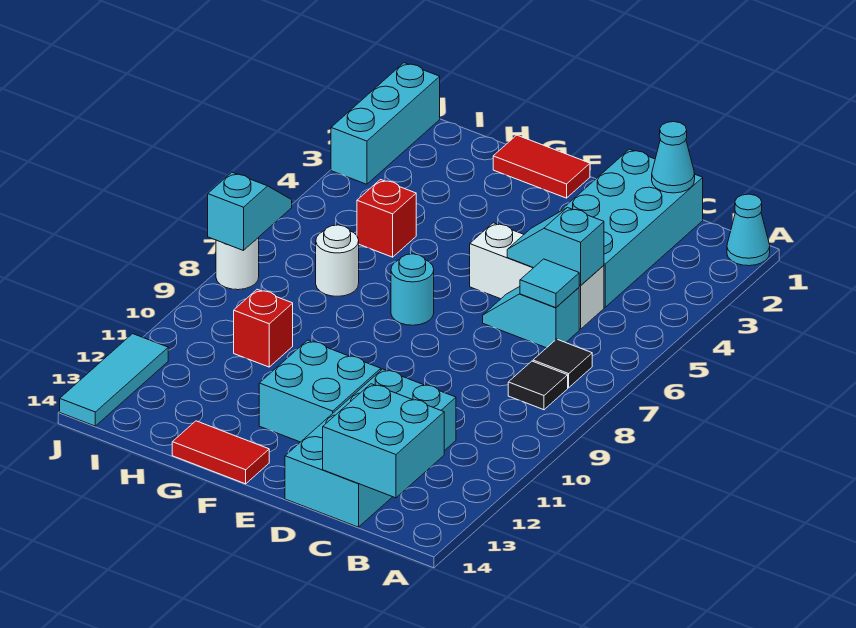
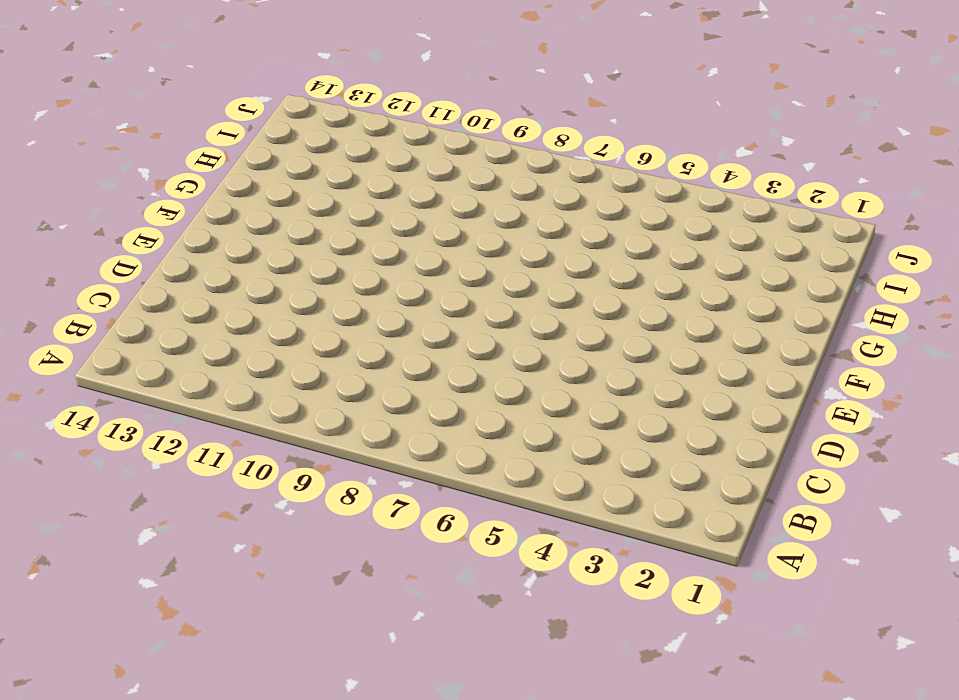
none -> cyan cone A1 level 1
none -> black tile B7 level 1
none -> black tile B8 level 1

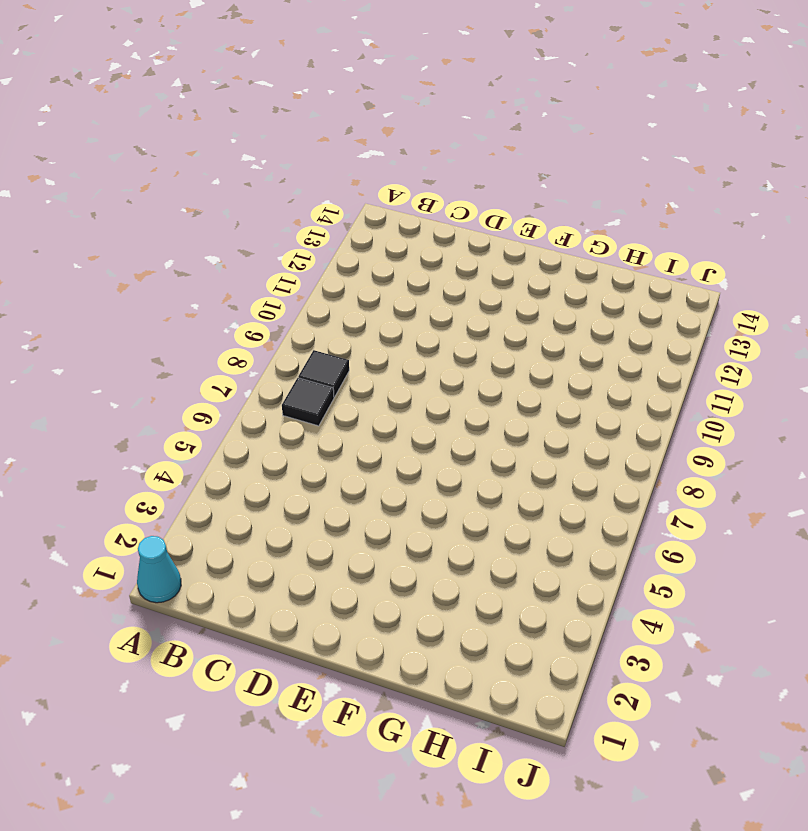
none -> cyan brick C1:D4 level 1
none -> white brick C5:E5 level 1
none -> cyan slope C6:D6 level 1 top C

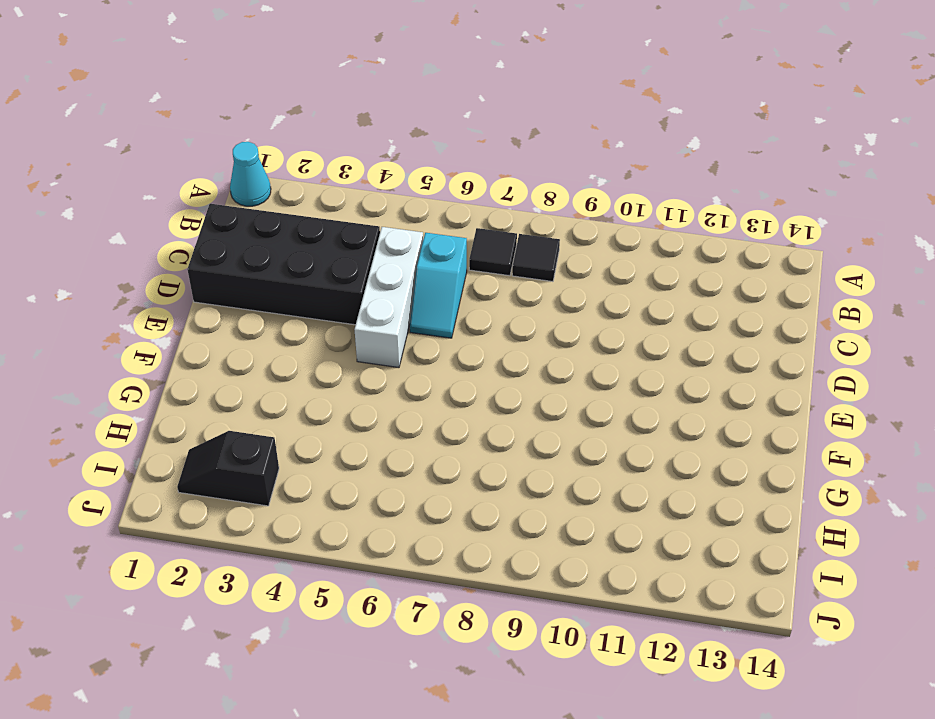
black brick C1:D4 level 1 -> cyan brick C1:D4 level 1
black slope I2:I3 level 1 top 3 -> none
none -> cyan brick C11:D14 level 1
none -> cyan brick E11:F12 level 1
none -> red tile F1:G1 level 1

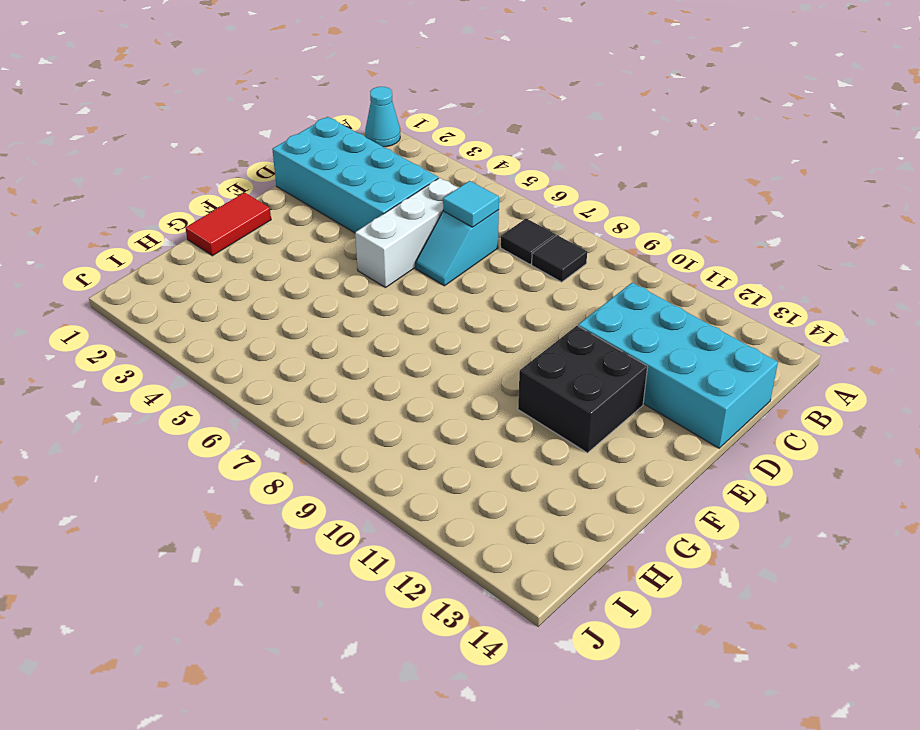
black brick E11:F12 level 1 -> cyan brick E11:F12 level 1
none -> cyan round brick F7 level 1
none -> red tile F14:G14 level 1
none -> red brick H5 level 1

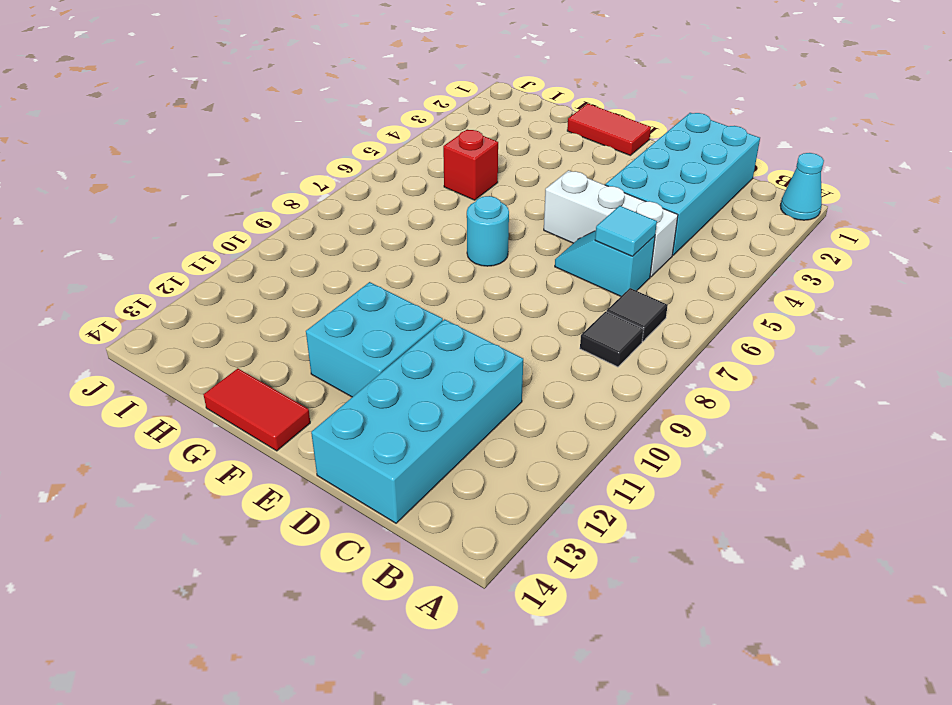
none -> white round brick H7 level 1
none -> red brick H10 level 1
none -> cyan brick J1:J3 level 1

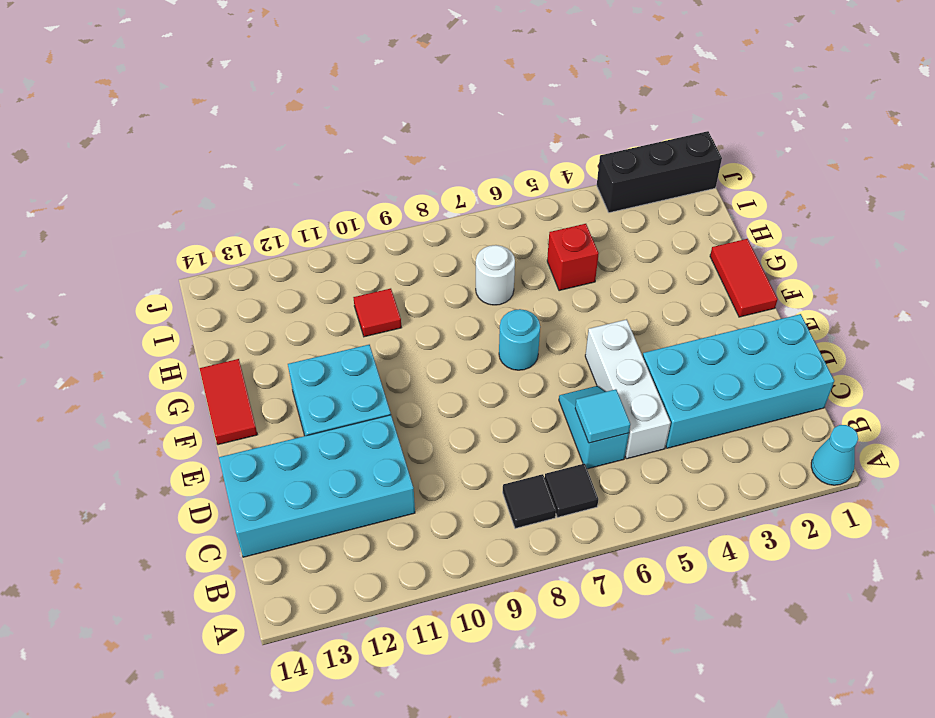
red tile H10 level 1 -> red brick H10 level 1
black brick J1:J3 level 1 -> cyan brick J1:J3 level 1
none -> white round brick J8 level 1
none -> cyan tile J12:J14 level 1
none -> cyan brick B13:C14 level 2

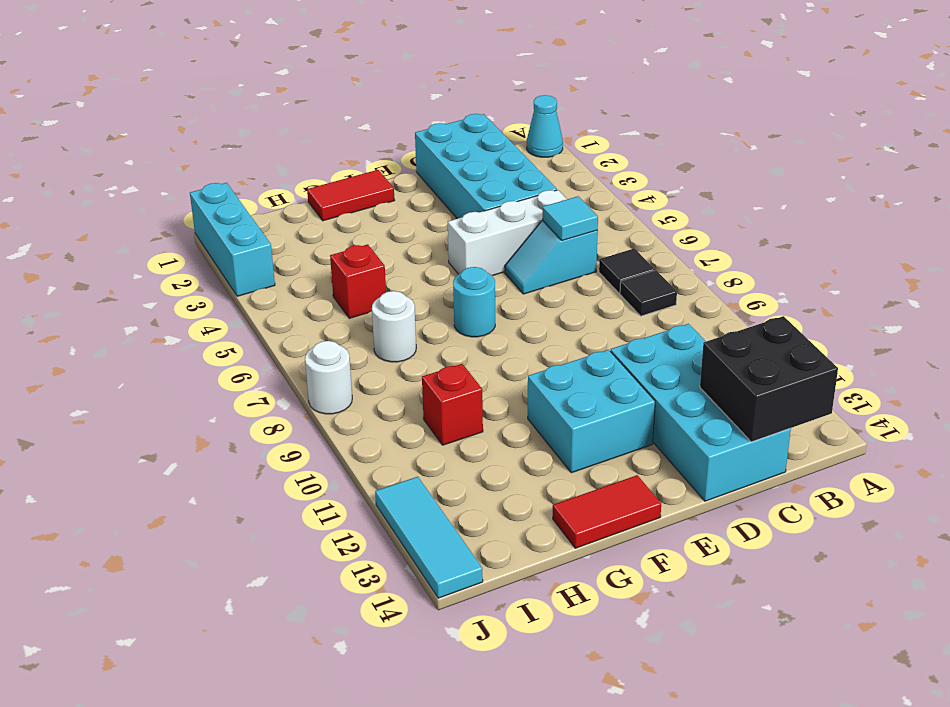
black brick B13:C14 level 2 -> cyan brick B13:C14 level 2
none -> cyan cone C1 level 2
none -> cyan slope C5:D5 level 2 top C
none -> cyan slope J7:J8 level 2 top 8

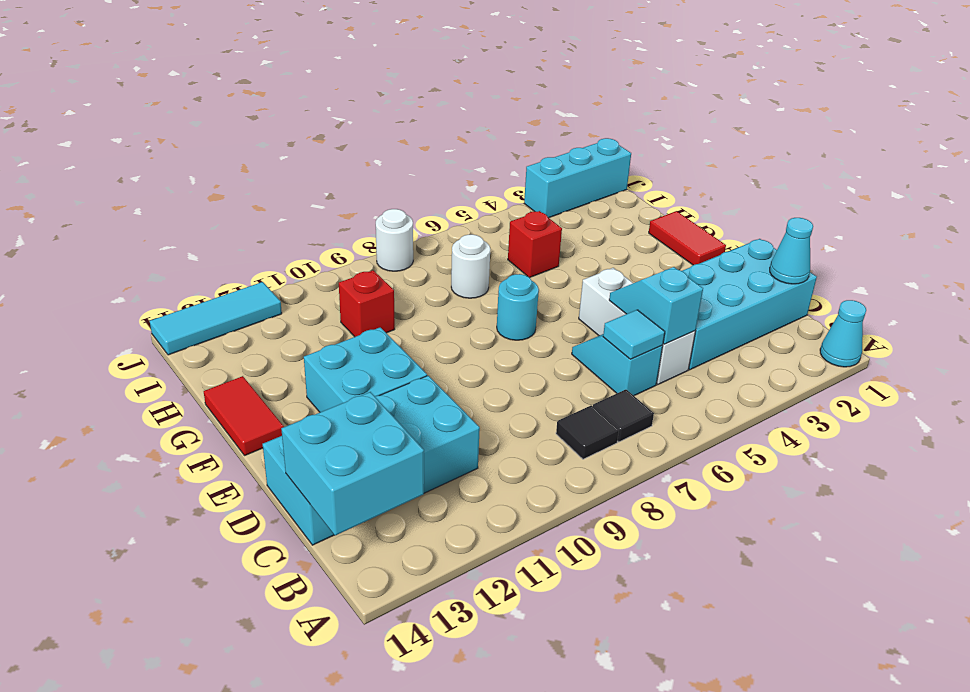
none -> cyan slope J7:J8 level 2 top 8

